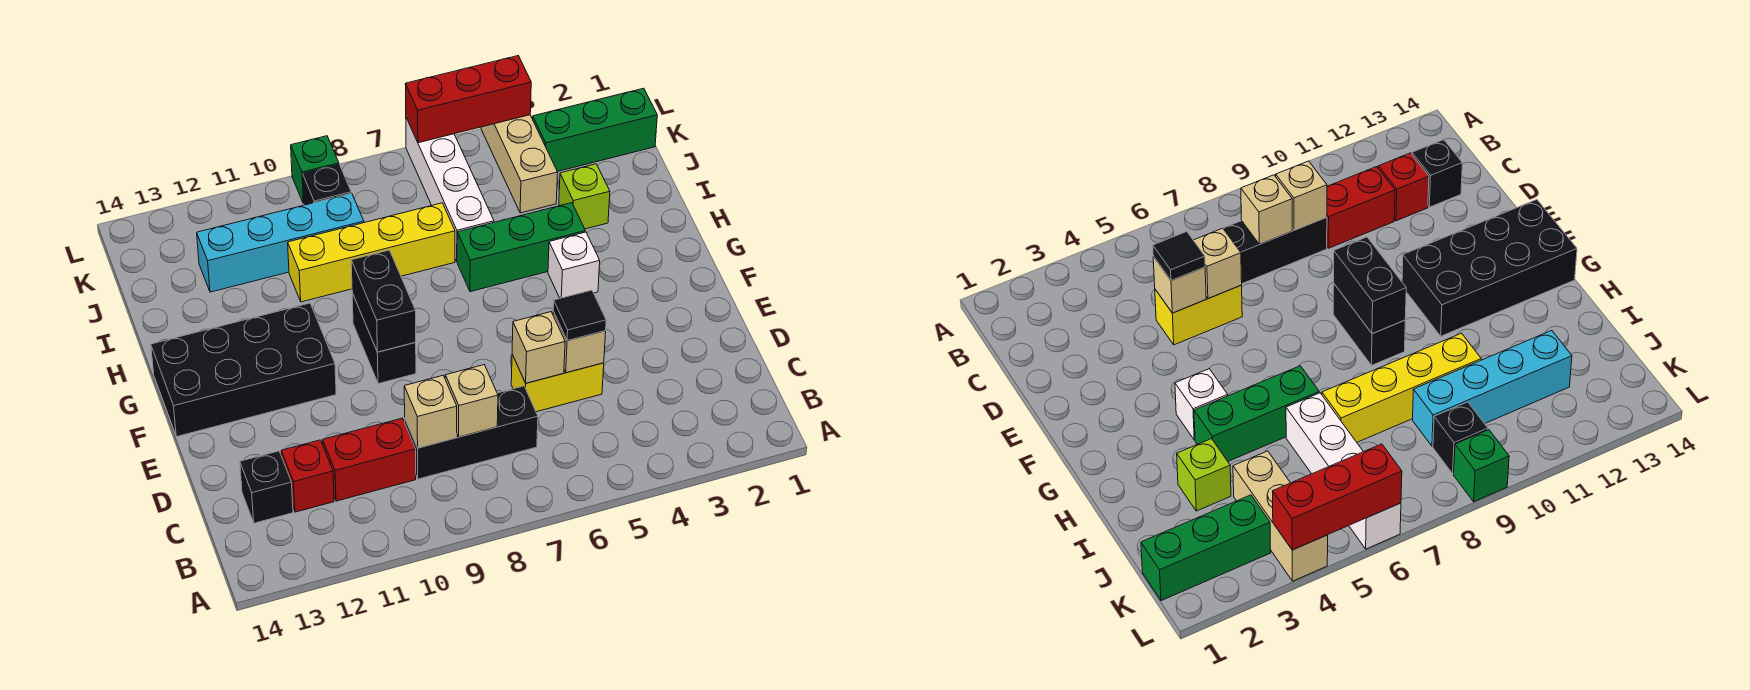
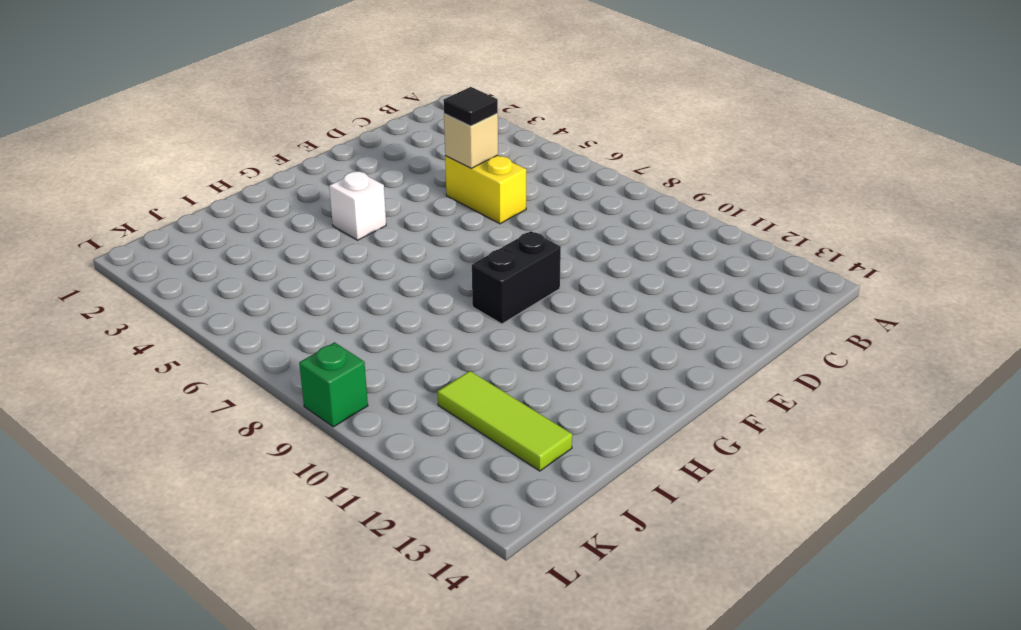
lime tile J11:J13 level 1 -> cyan brick J9:J12 level 1
none -> black brick C7:C9 level 1
none -> red brick C10:C11 level 1
none -> red brick C12 level 1

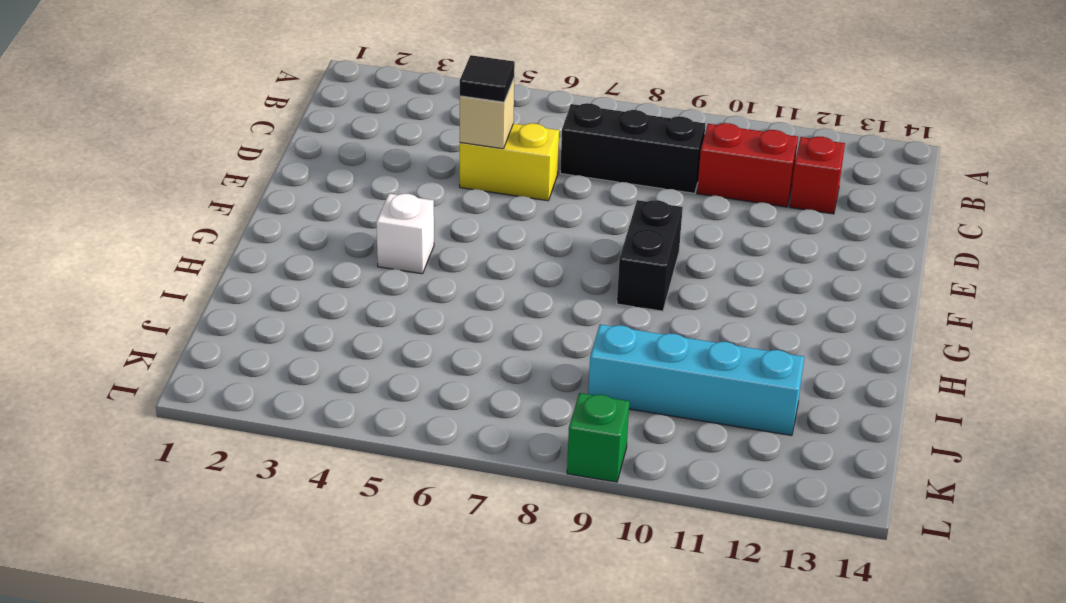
none -> black brick C13 level 1
none -> black brick F11:G14 level 1
none -> green brick H4:H6 level 1

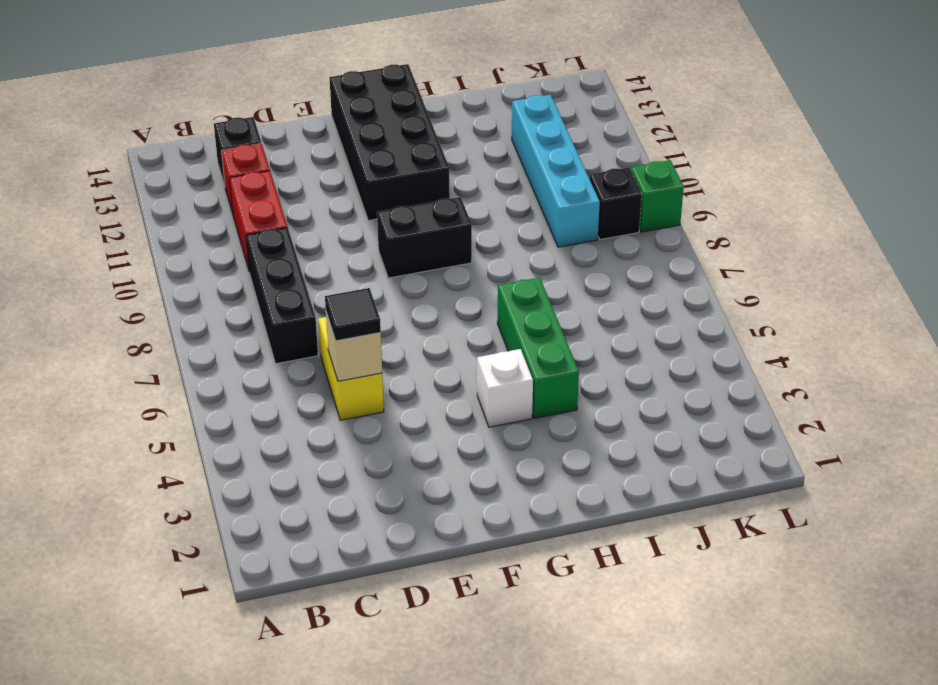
none -> lime brick I3 level 1
none -> white brick I6:L6 level 1
none -> yellow brick I7:I10 level 1

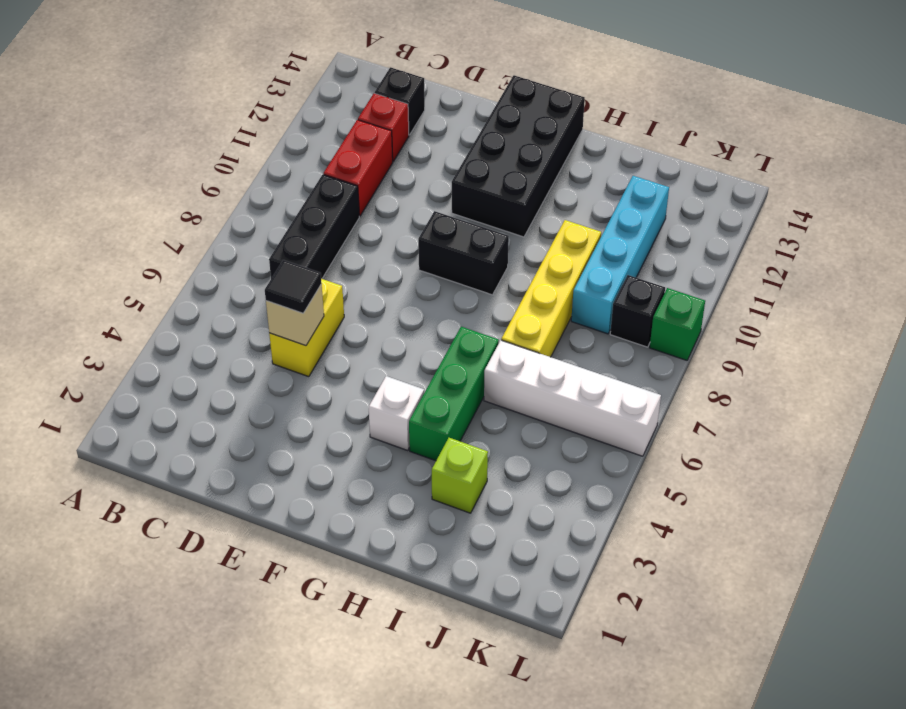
none -> tan brick J4:L4 level 1
none -> green brick K1:K3 level 1
none -> tan brick C8 level 2

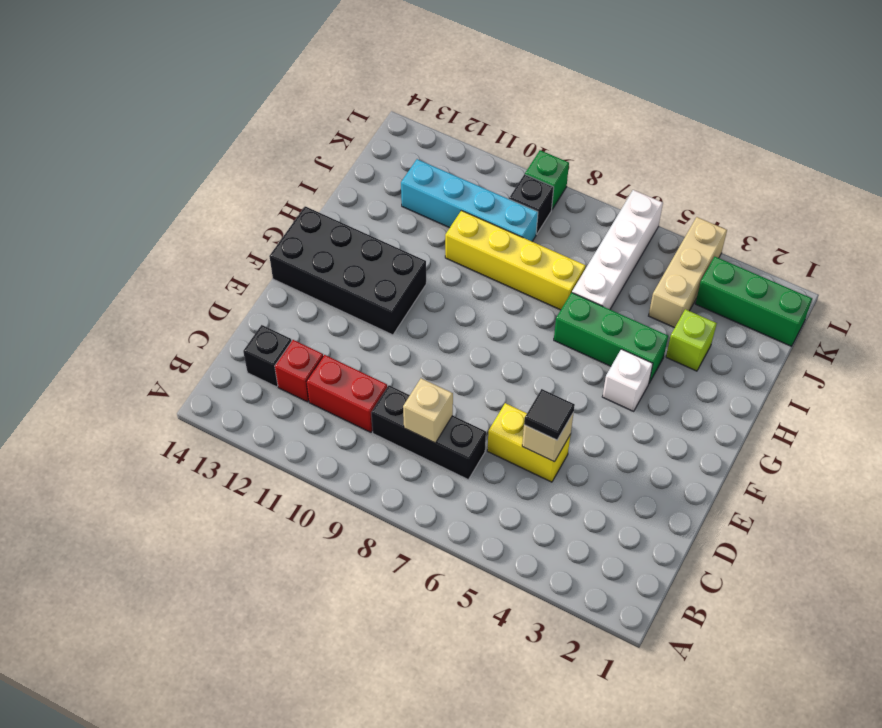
none -> black brick F9:G9 level 1
none -> tan brick C9 level 2
none -> tan brick D6 level 2

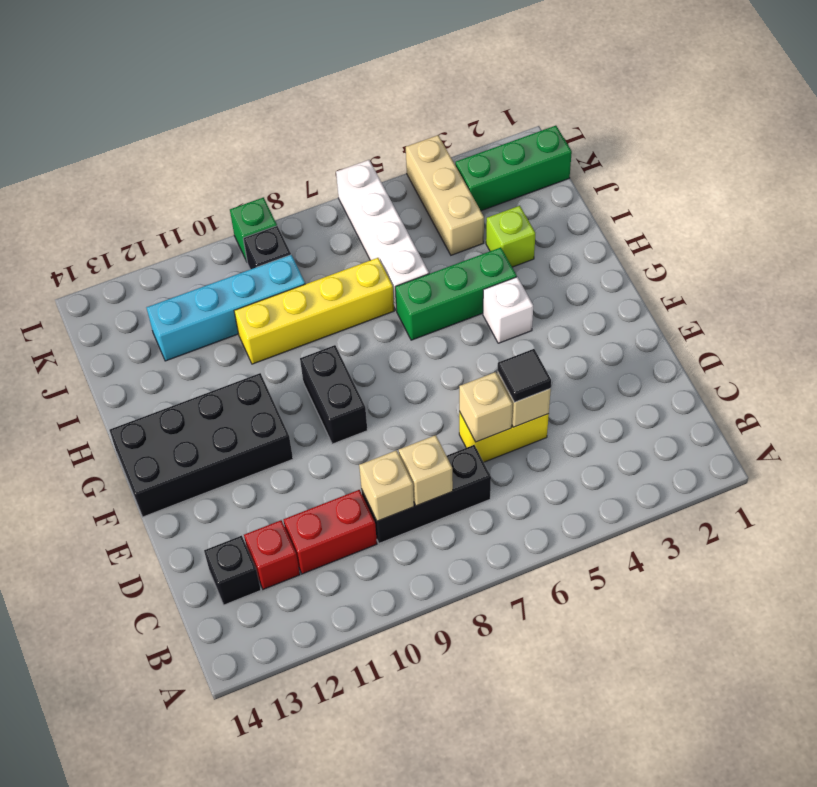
none -> black brick F9:G9 level 2
none -> red brick L4:L6 level 2

